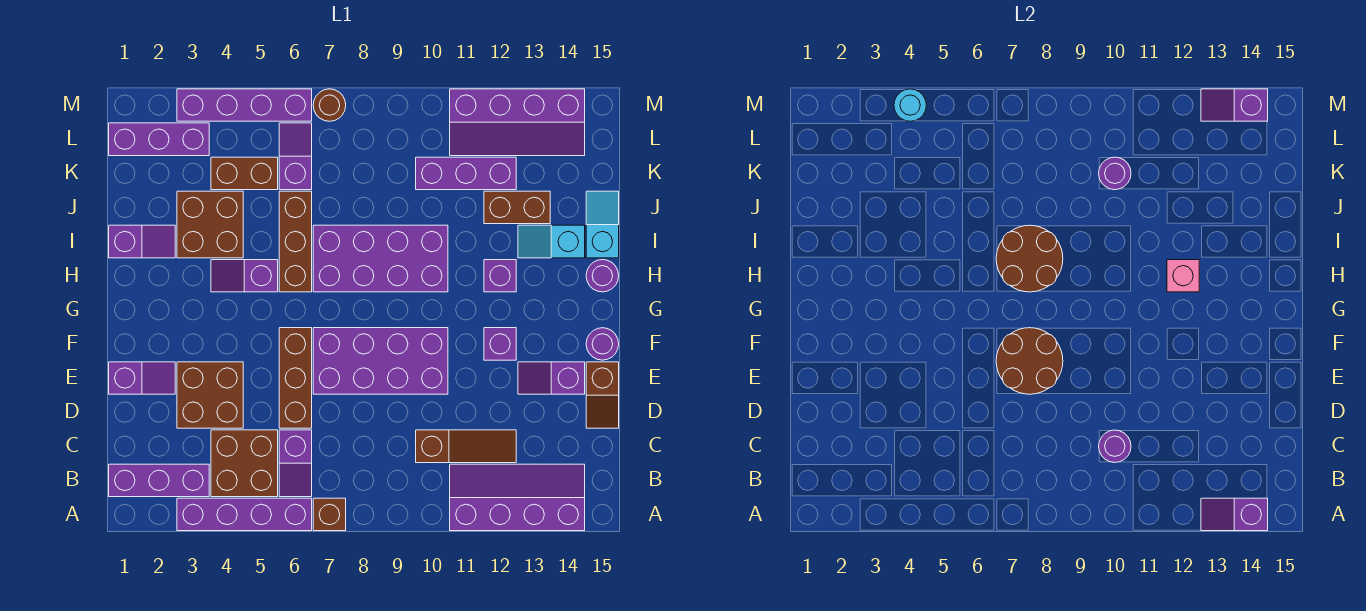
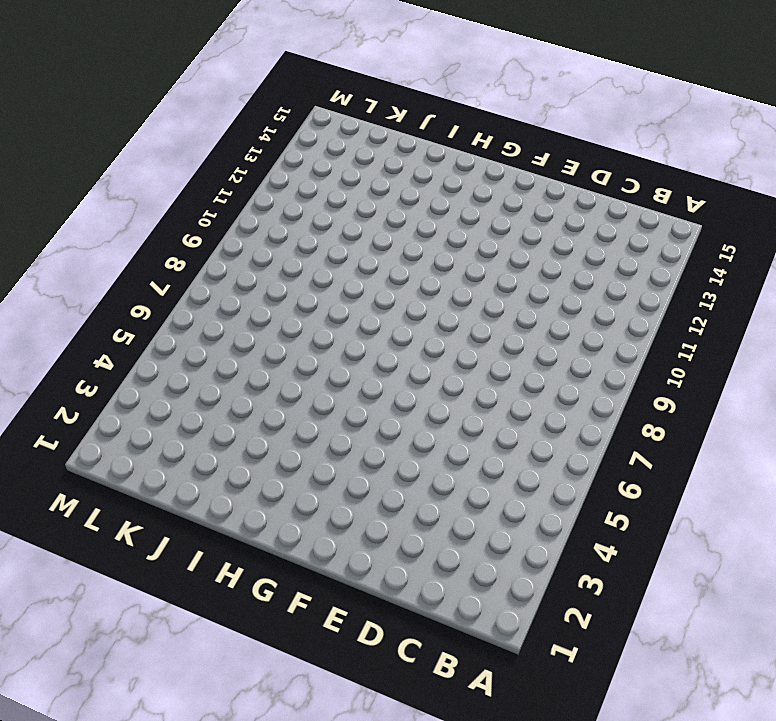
none -> purple brick A3:A6 level 1
none -> brown brick A7 level 1
none -> purple slope A11:B14 level 1 top A
none -> purple brick B1:B3 level 1

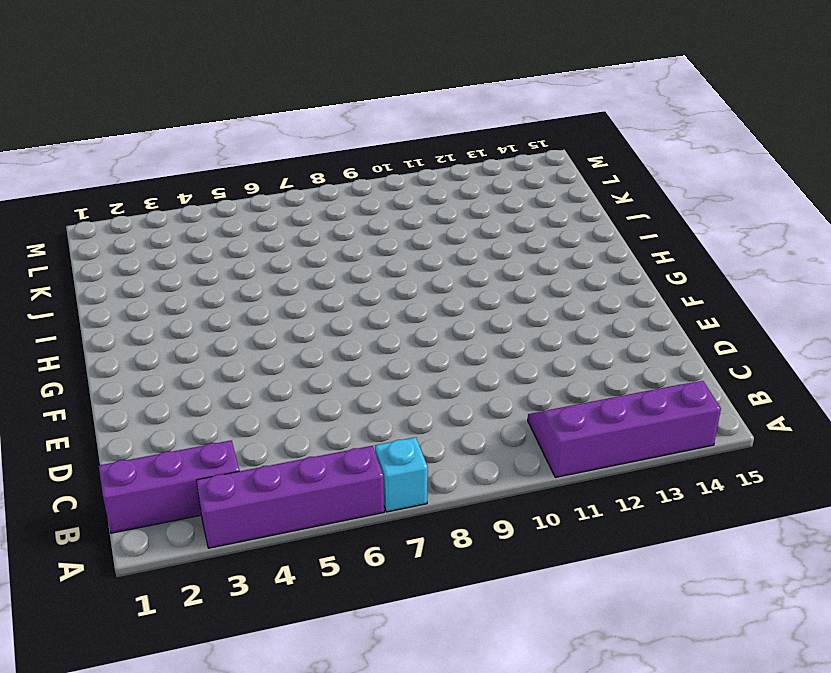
cyan brick A7 level 1 -> brown brick A7 level 1
none -> brown brick B4:C5 level 1
none -> purple slope B6:C6 level 1 top C
none -> brown slope C10:C12 level 1 top 10
none -> brown brick D3:E4 level 1

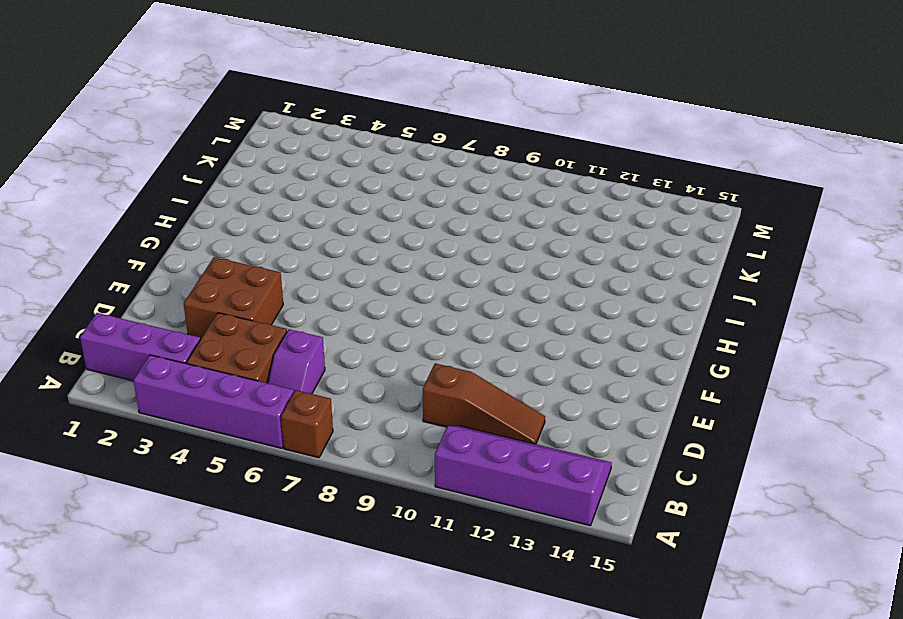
none -> brown brick D6:F6 level 1
none -> brown slope D15:E15 level 1 top E
none -> purple slope E1:E2 level 1 top 1
none -> purple brick E7:F10 level 1

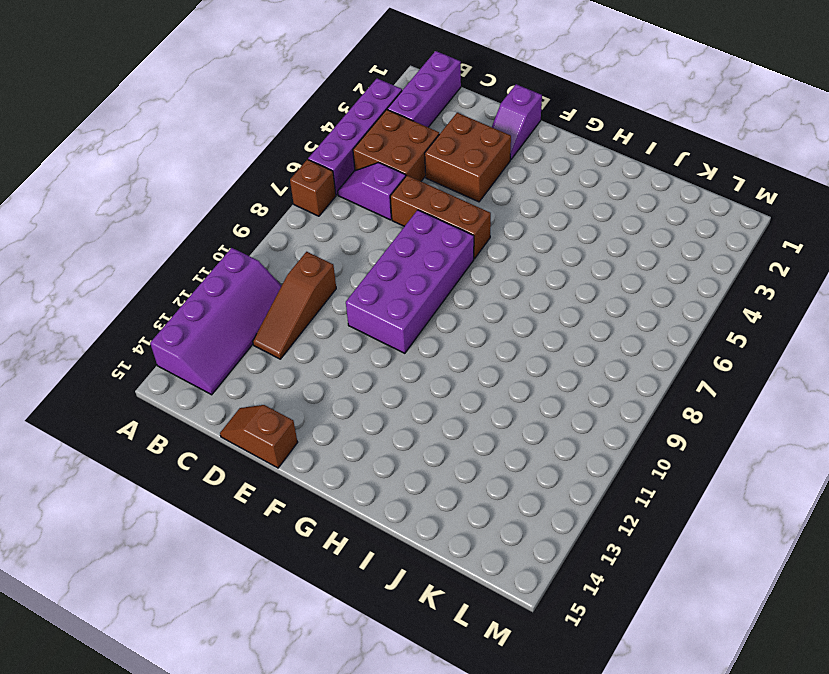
none -> purple slope E13:E14 level 1 top 14
none -> purple brick F12 level 1
none -> purple round brick F15 level 1
none -> purple slope H4:H5 level 1 top 5

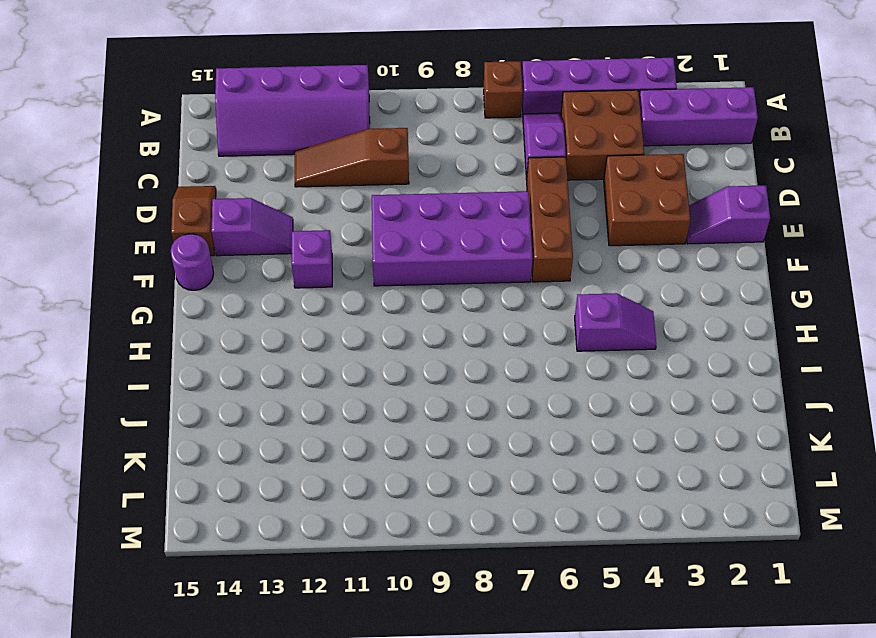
none -> brown brick H6:J6 level 1
none -> purple brick H7:I10 level 1
none -> purple brick H12 level 1
none -> purple round brick H15 level 1

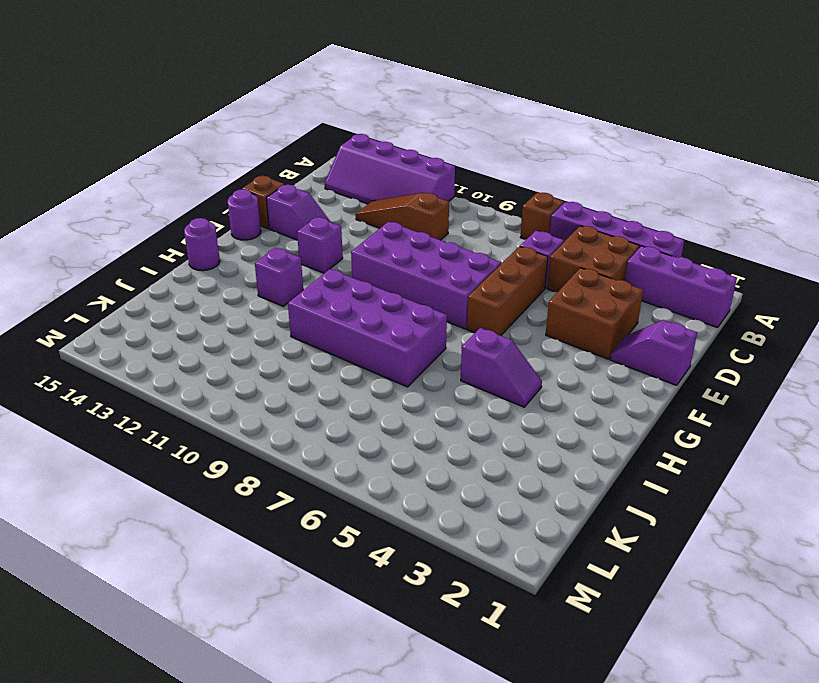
none -> brown brick H6:J6 level 1
none -> purple slope I1:I2 level 1 top 1
none -> brown brick I3:J4 level 1
none -> cyan slope I13:I14 level 1 top 14

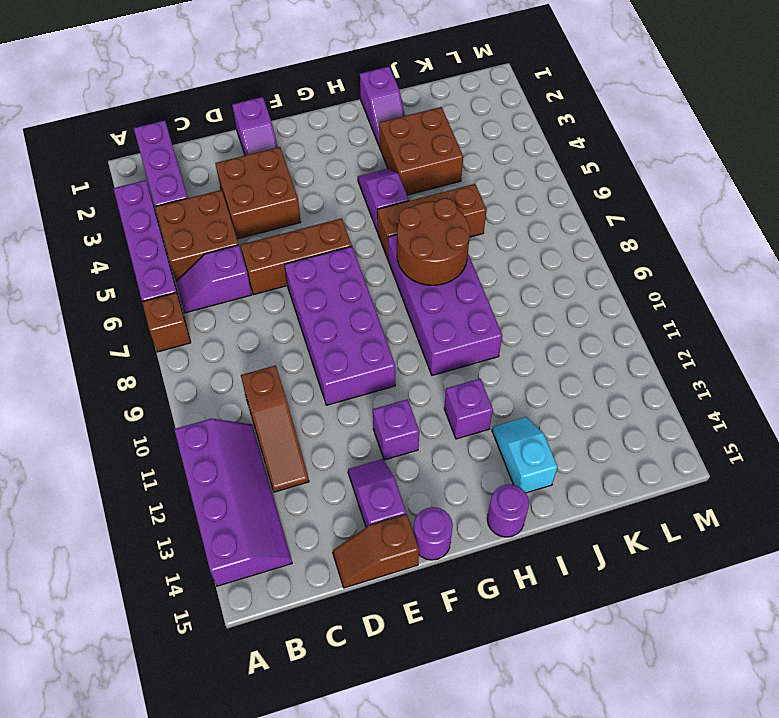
none -> cyan slope I15:J15 level 1 top I
none -> brown brick J12:J13 level 1
none -> brown brick K4:K5 level 1
none -> purple slope K6:L6 level 1 top K

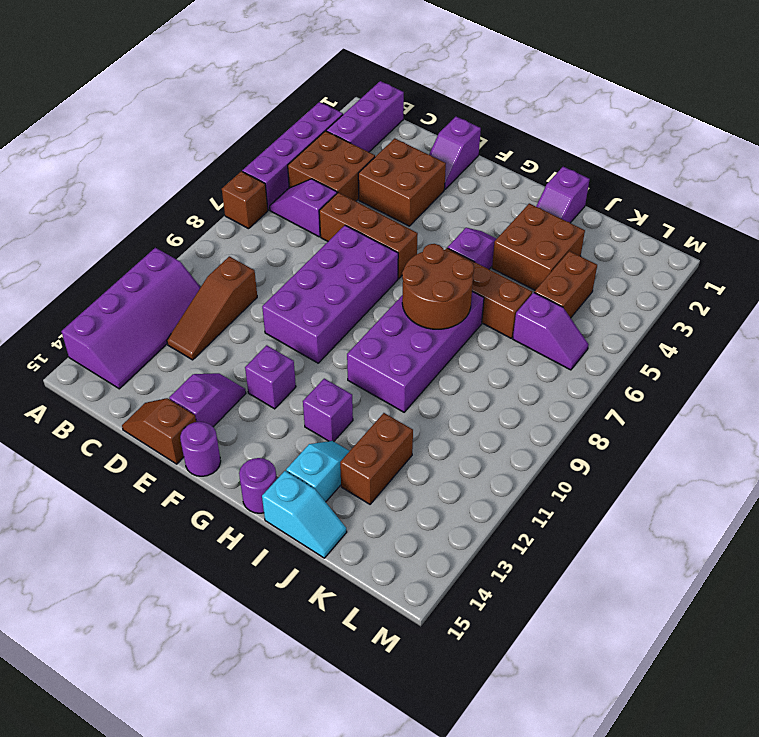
none -> purple brick K10:K12 level 1
none -> purple brick L1:L3 level 1
none -> purple slope L11:M14 level 1 top M
none -> purple brick M3:M6 level 1

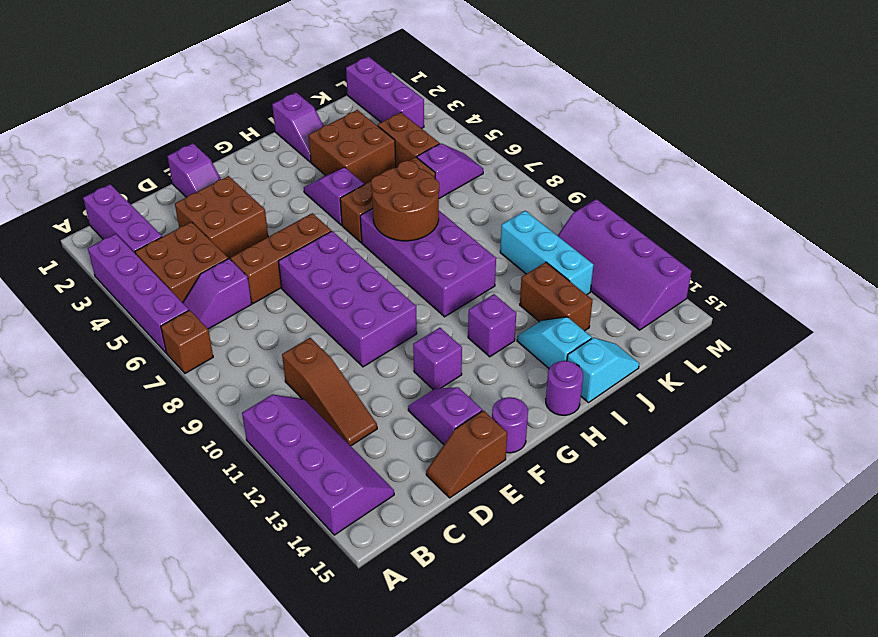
cyan brick K10:K12 level 1 -> purple brick K10:K12 level 1
none -> purple brick M3:M6 level 1
none -> brown round brick M7 level 1
none -> purple slope A13:A14 level 2 top 14
none -> purple round brick C10 level 2

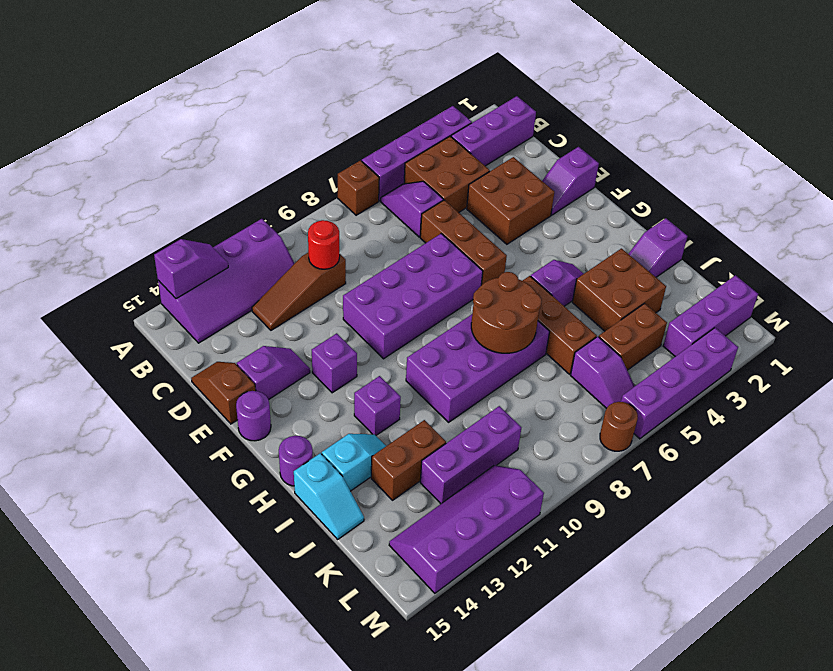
red round brick C10 level 2 -> purple round brick C10 level 2
none -> brown round brick E7:F8 level 2
none -> pink brick H12 level 2
none -> purple round brick K10 level 2
none -> cyan round brick M4 level 2

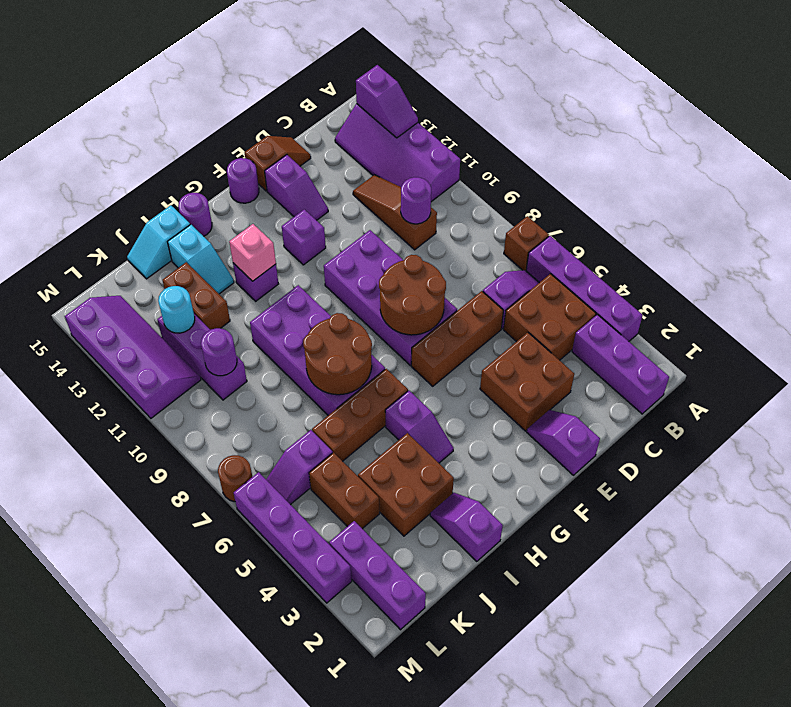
cyan round brick K12 level 2 -> cyan round brick M4 level 2
none -> purple slope M13:M14 level 2 top 14

